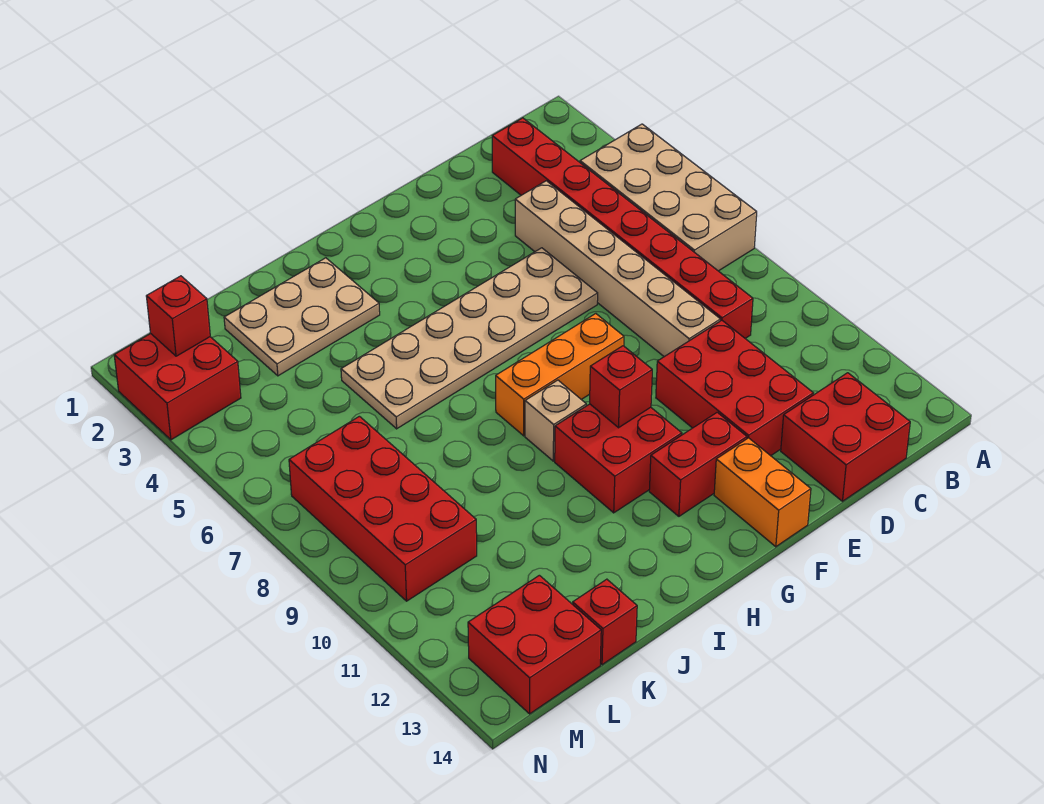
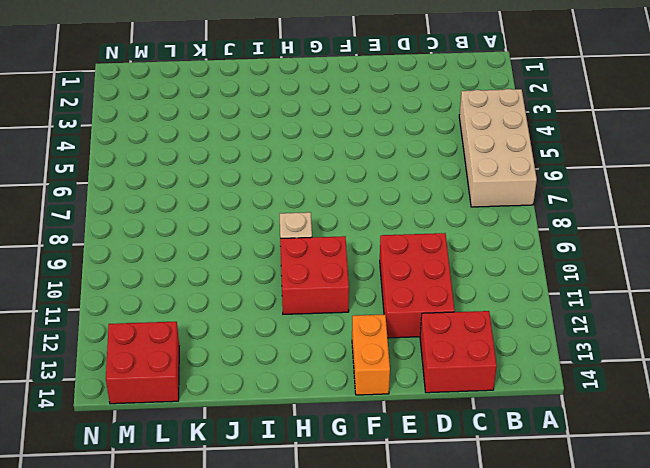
none -> red brick C2:C9 level 1
none -> tan brick D4:D9 level 1
none -> tan plate E5:J6 level 1

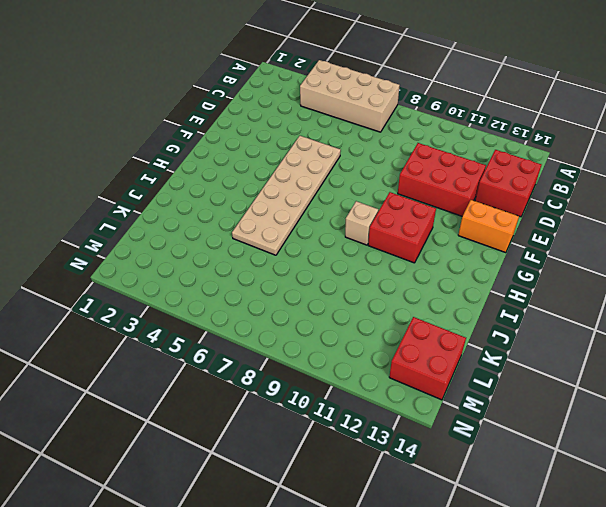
none -> red brick C2:C9 level 1
none -> tan brick D4:D9 level 1
none -> orange brick F8:H8 level 1

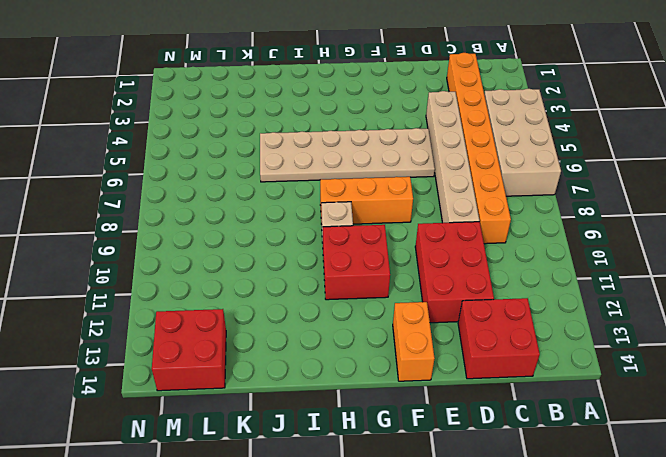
orange brick C2:C9 level 1 -> red brick C2:C9 level 1
none -> red brick F12:G12 level 1
none -> tan plate I2:K3 level 1
none -> red brick K14 level 1

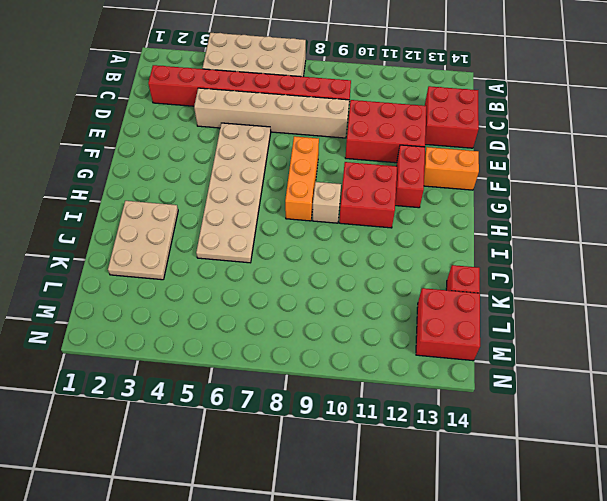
none -> red brick L7:M10 level 1
none -> red brick M2:N3 level 1
none -> red brick G10 level 2

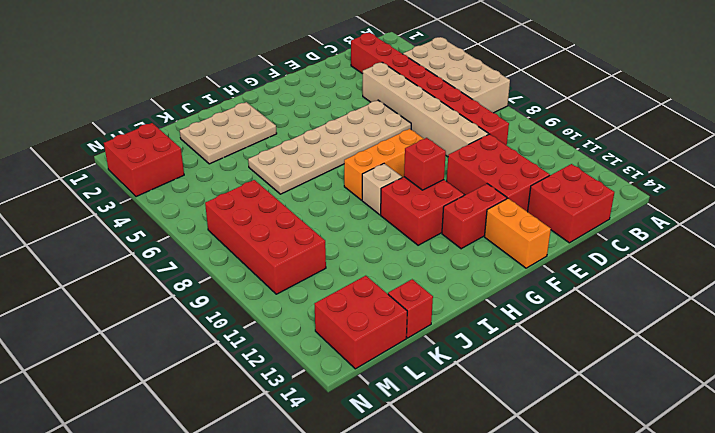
none -> red brick M2 level 2

